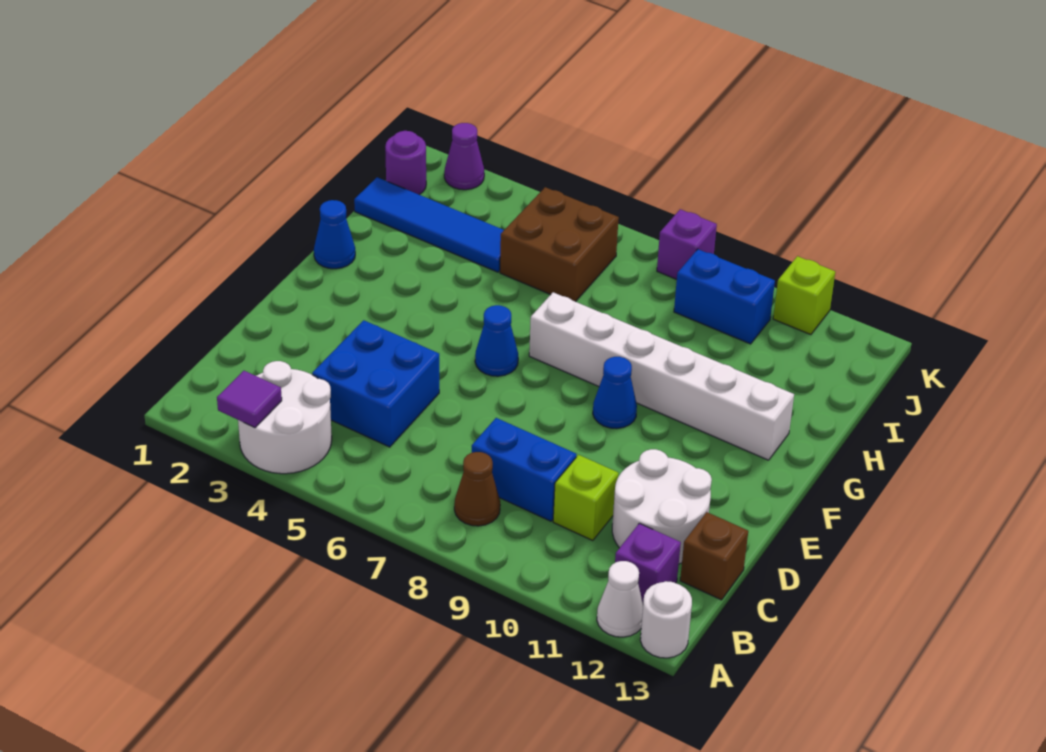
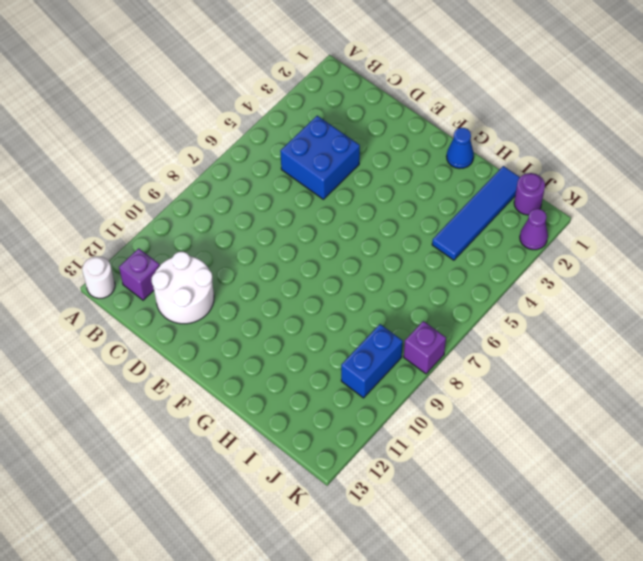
none -> white round brick A3:B4 level 1
none -> white cone A12 level 1
none -> brown cone B8 level 1

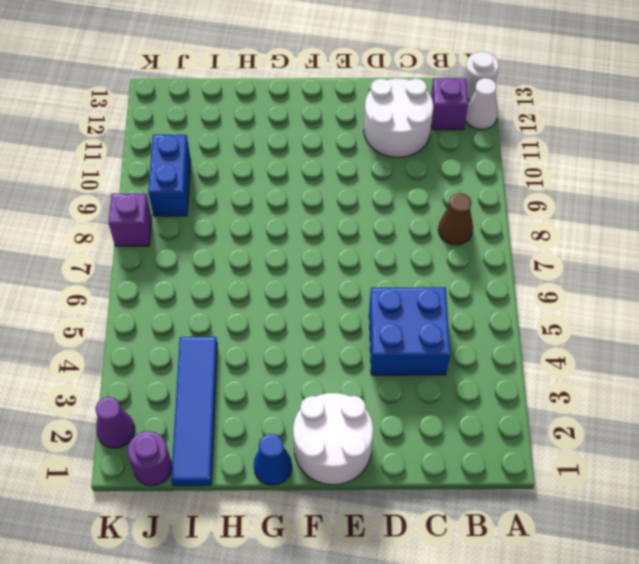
white round brick E1:F2 level 1 -> white round brick A3:B4 level 1
none -> blue brick C8:C9 level 1
none -> lime brick C10 level 1
none -> brown brick C13 level 1

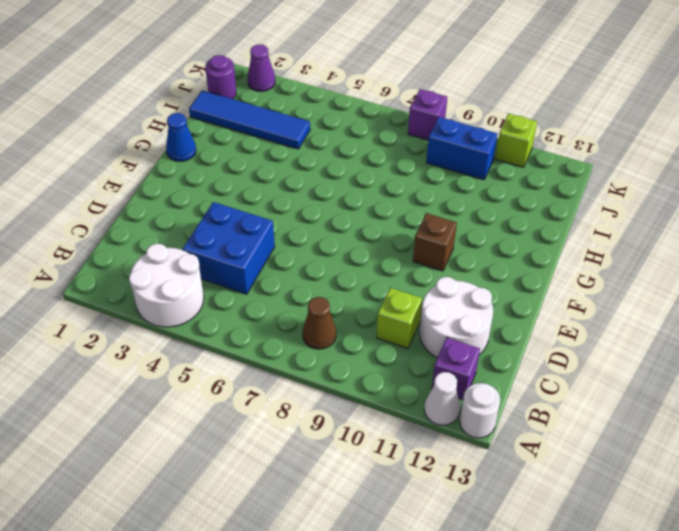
brown brick F10 level 1 -> brown brick C13 level 1
none -> blue brick C8:C9 level 1
none -> blue cone F6 level 1
none -> blue cone F9 level 1

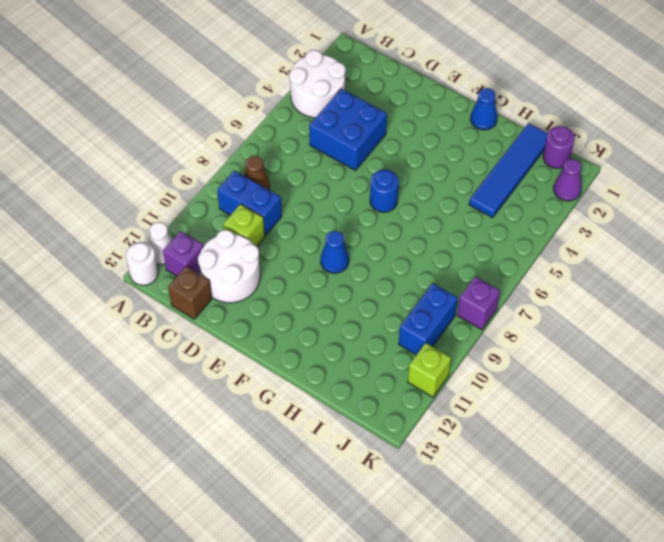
blue brick B9:C9 level 1 -> blue brick C8:C9 level 1
blue round brick F6 level 1 -> blue cone F6 level 1
none -> white brick G7:G12 level 1
none -> brown brick I5:J6 level 1
none -> purple tile A3 level 2

